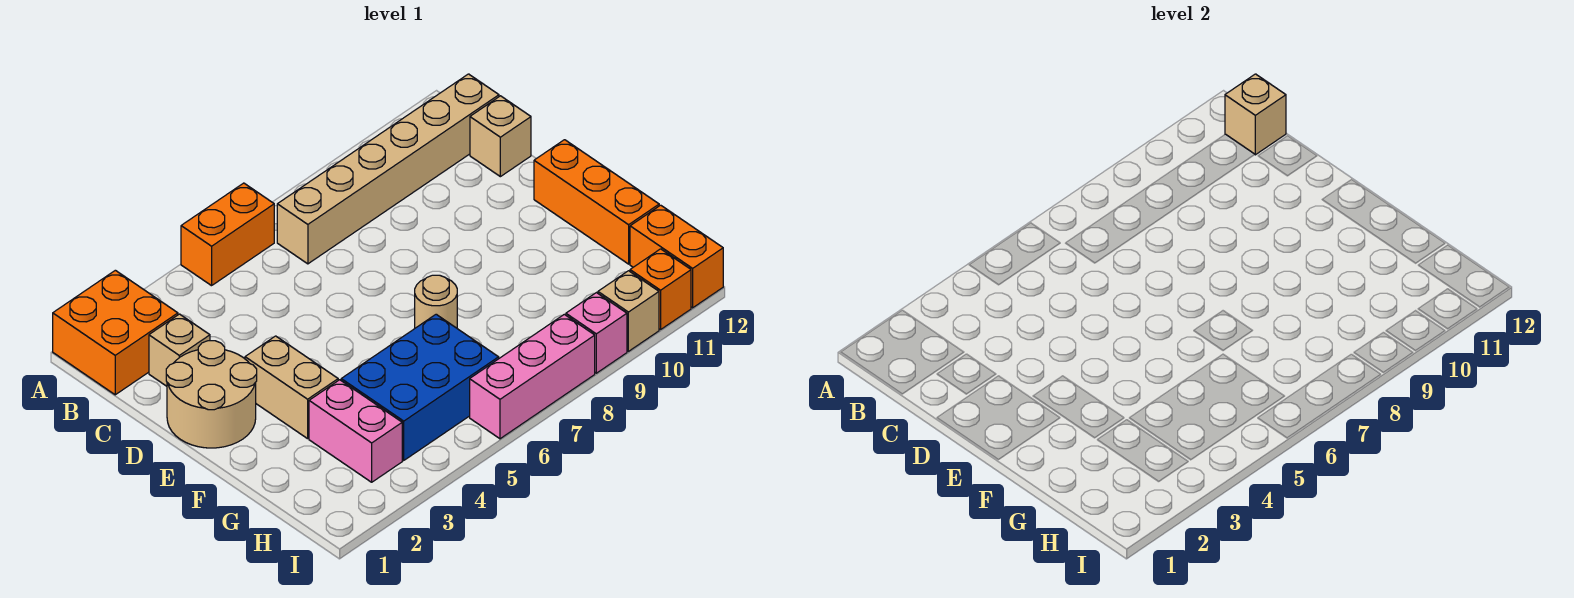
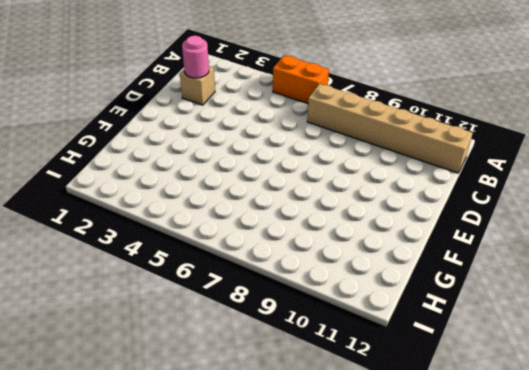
pink round brick C2 level 2 -> none
none -> orange brick A1:B2 level 1
none -> tan brick C12 level 1
none -> tan round brick D1:E2 level 1

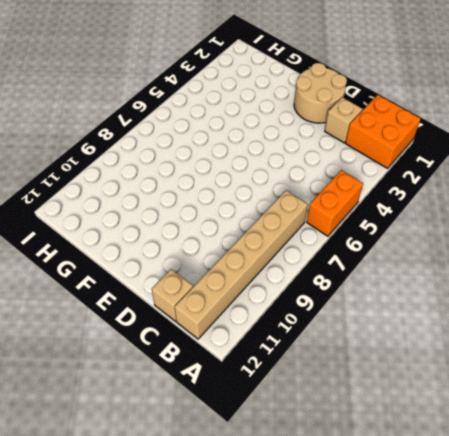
none -> tan brick E3:F3 level 1
none -> orange brick E12:G12 level 1
none -> tan round brick F7 level 1

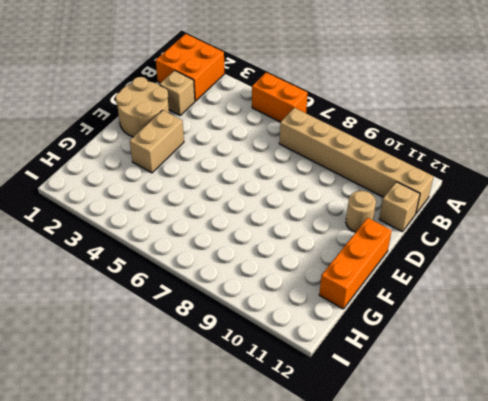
tan round brick D11 level 1 -> tan round brick F7 level 1
none -> pink brick G3:H3 level 1
none -> blue brick G4:H6 level 1
none -> orange brick H12:I12 level 1

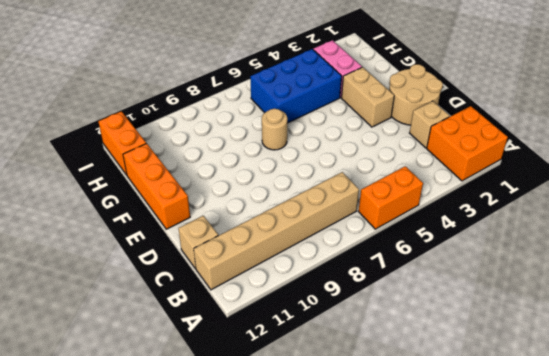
none -> pink brick I6:I8 level 1
none -> pink brick I9 level 1
none -> tan brick I10 level 1

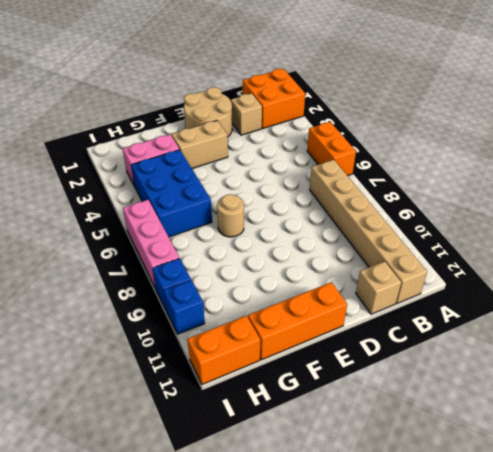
blue brick I9 level 1 -> pink brick I9 level 1
blue brick I10 level 1 -> tan brick I10 level 1
none -> orange brick I11 level 1
none -> tan brick B12 level 2

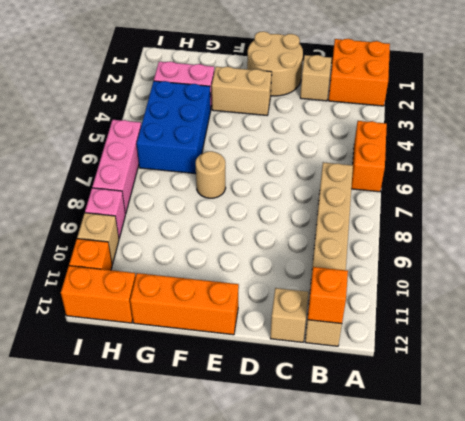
orange brick B12 level 2 -> tan brick B12 level 2

